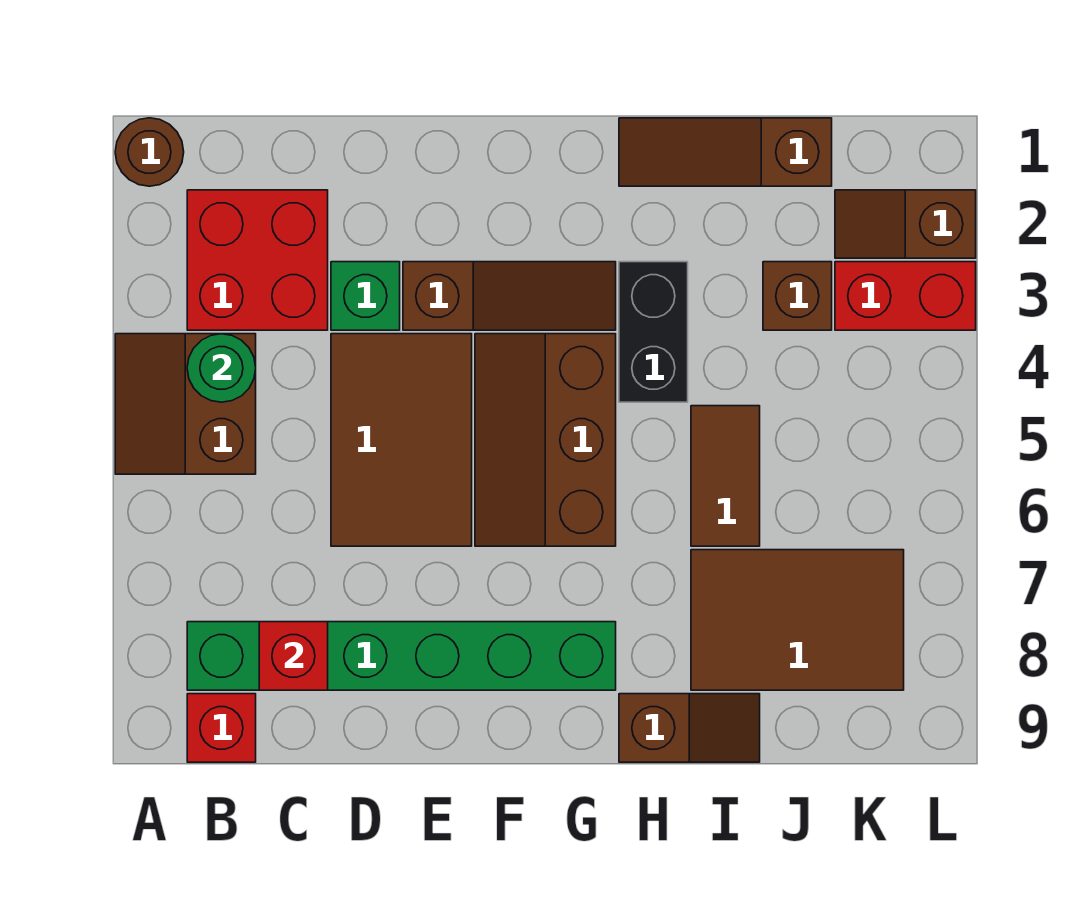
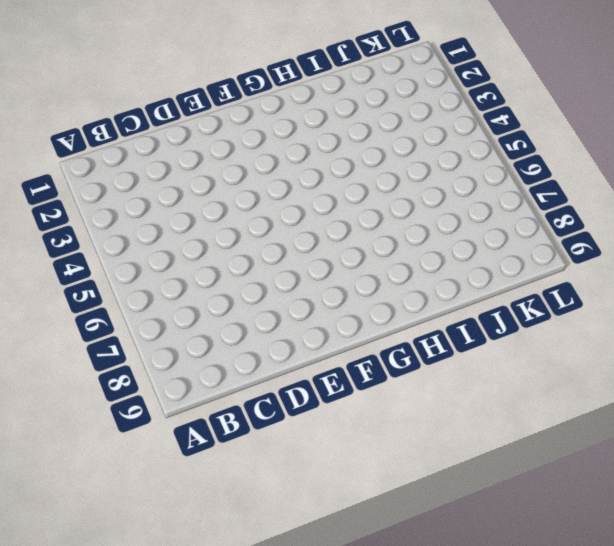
none -> brown round brick A1 level 1
none -> brown slope A4:B5 level 1 top B
none -> red brick B2:C3 level 1

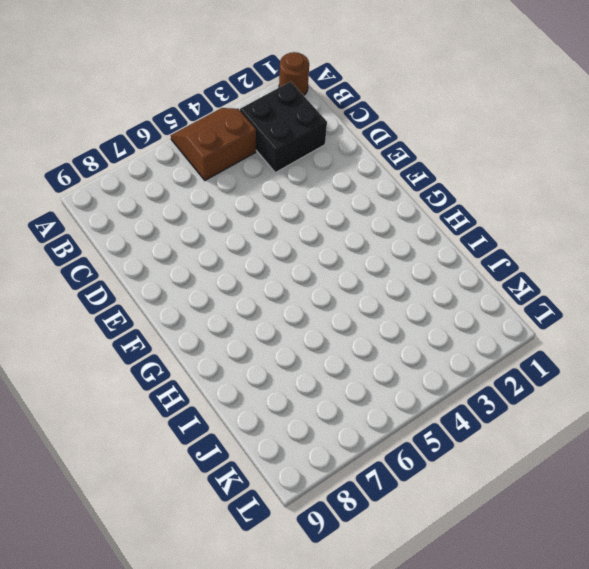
black brick B2:C3 level 1 -> red brick B2:C3 level 1
none -> green brick B8:G8 level 1
none -> red brick B9 level 1
none -> green brick D3 level 1

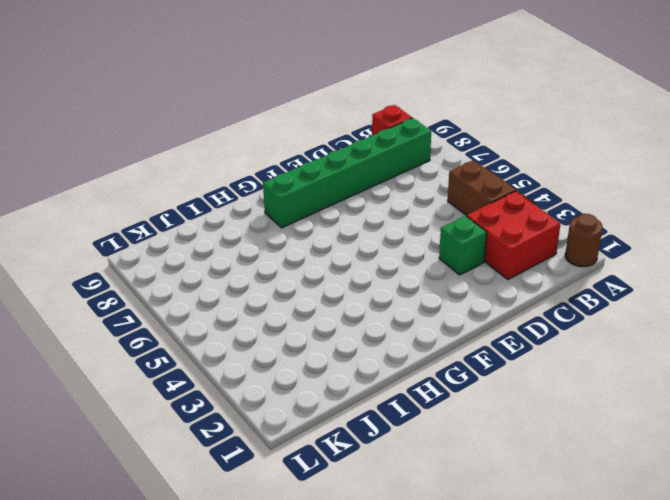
none -> brown tile D4:E6 level 1
none -> brown slope E3:G3 level 1 top E
none -> brown slope F4:G6 level 1 top G

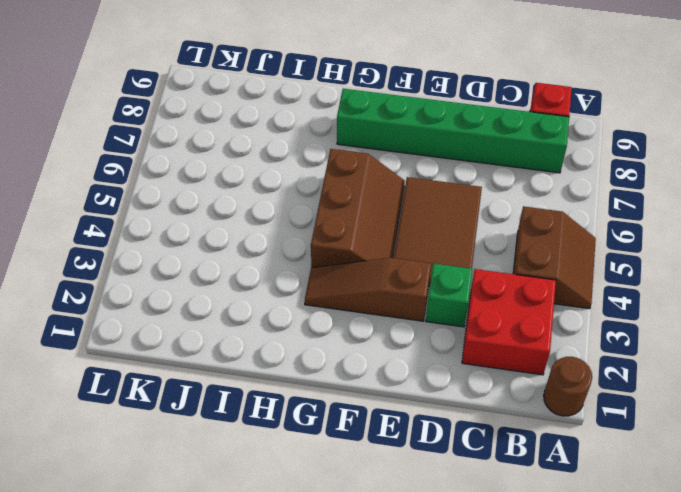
none -> brown slope H1:J1 level 1 top J
none -> black brick H3:H4 level 1
none -> brown slope H9:I9 level 1 top H

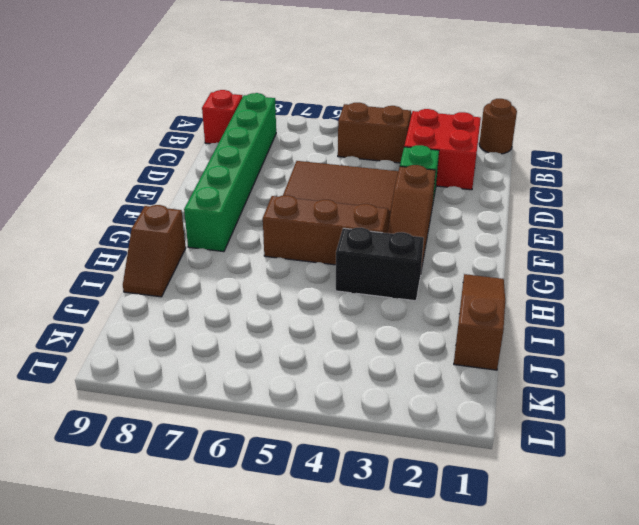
none -> brown tile I5:I6 level 1
none -> brown tile I7:K8 level 1
none -> brown brick J3 level 1

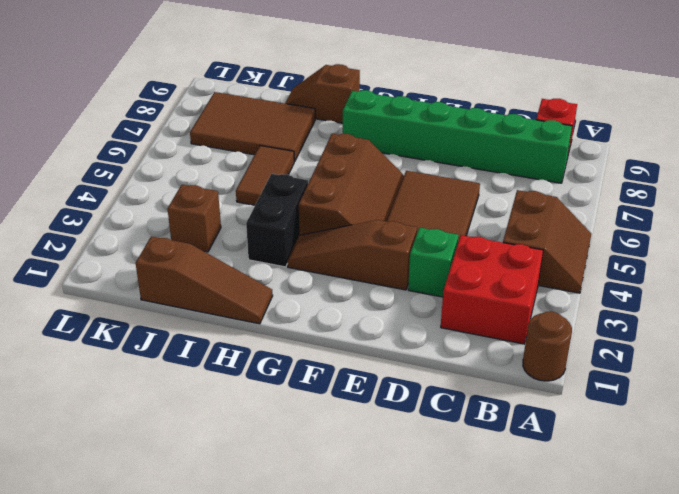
none -> brown slope K2:L2 level 1 top L
none -> red brick K3:L3 level 1
none -> green round brick B4 level 2

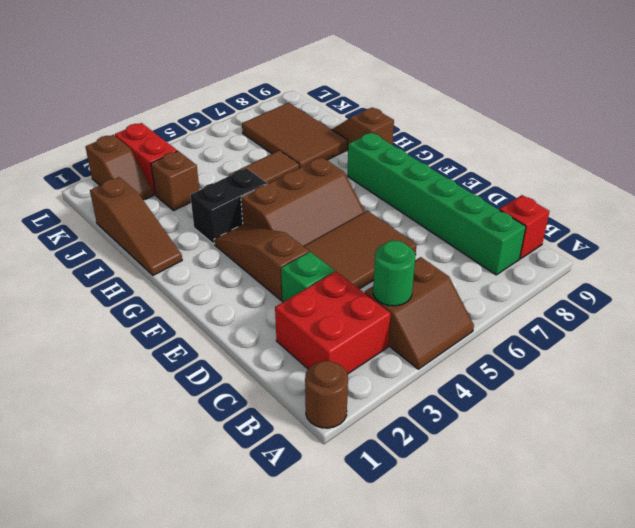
none -> red brick C8 level 2

